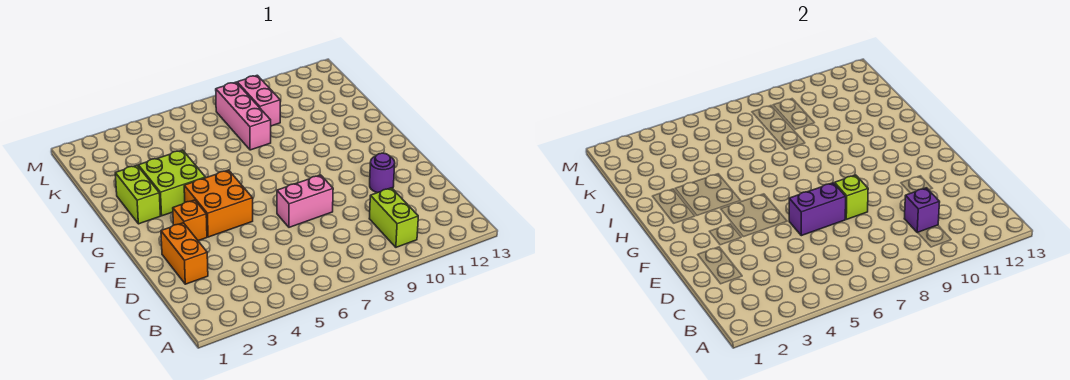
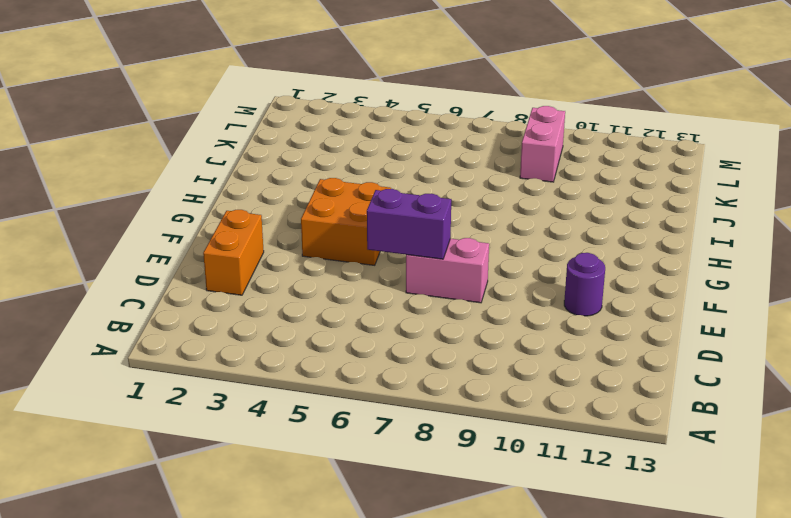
none -> lime brick B10:C10 level 1
none -> orange brick F3 level 1
none -> lime brick H2:I2 level 1

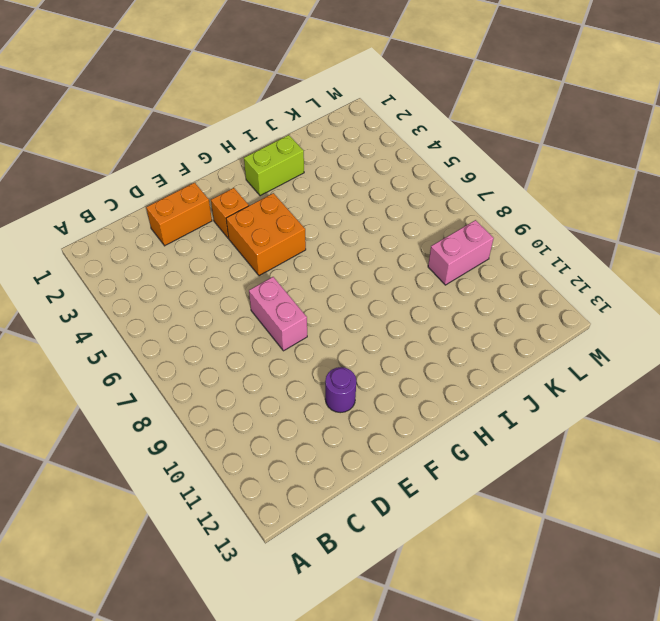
none -> lime brick B10:C10 level 1
none -> lime brick H3:I4 level 1
none -> pink brick J8:L8 level 1

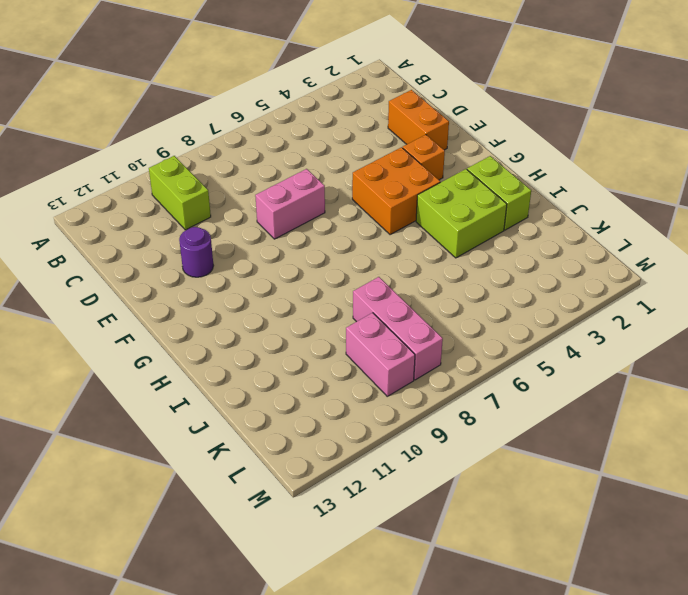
none -> purple brick C10 level 2
none -> purple brick E6:E7 level 2
none -> lime brick E8 level 2

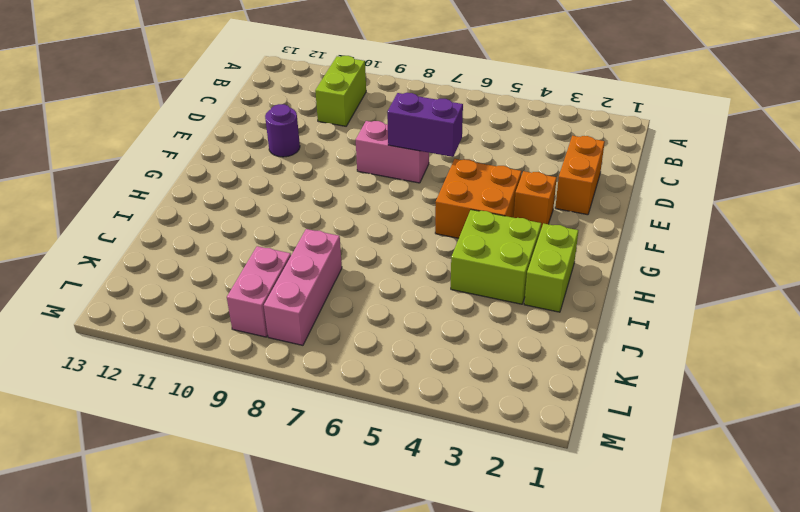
none -> purple brick C10 level 2
none -> lime brick E8 level 2

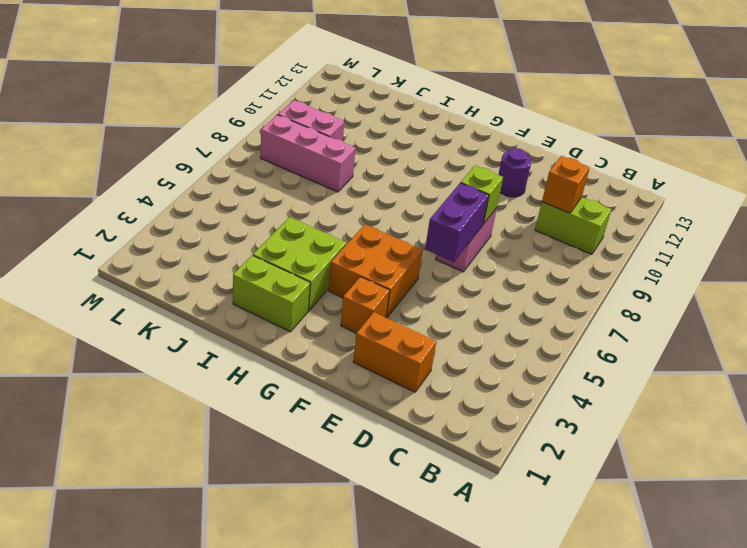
orange brick C10 level 2 -> purple brick C10 level 2

